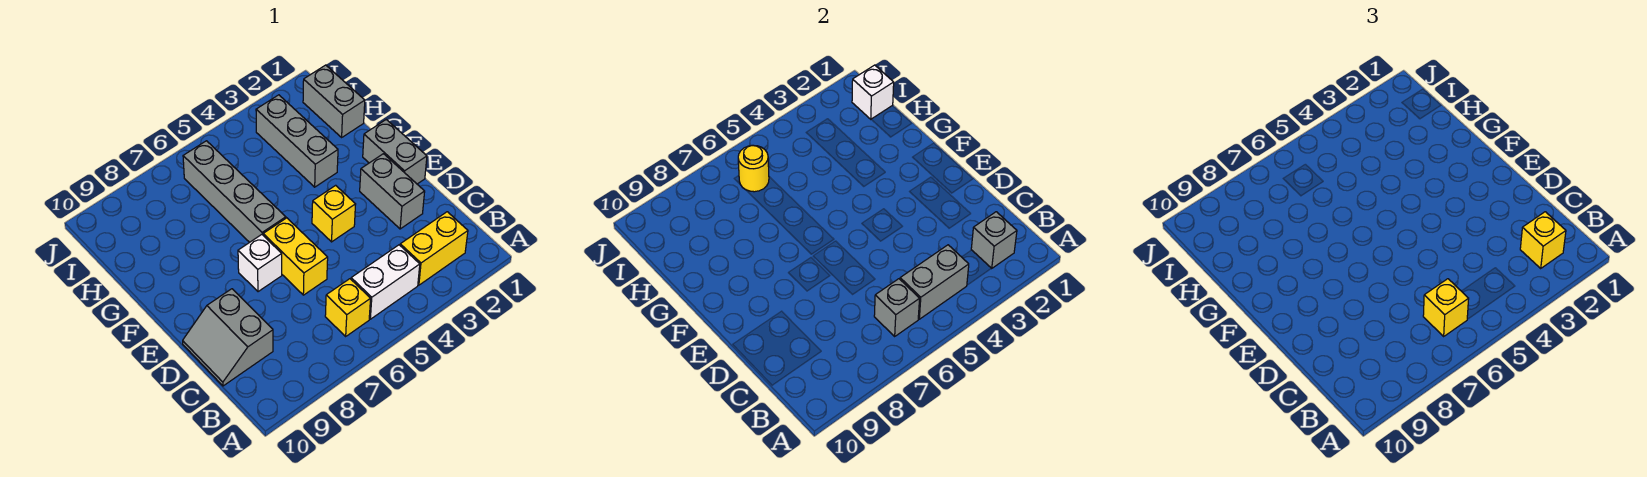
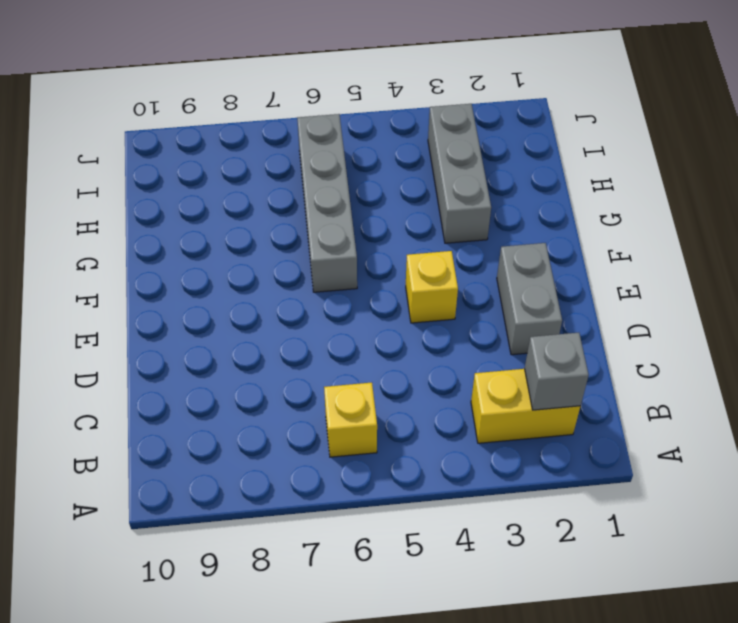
none -> white brick B4:B5 level 1
none -> grey slope C9:D10 level 1 top 9
none -> yellow brick D6:E6 level 1

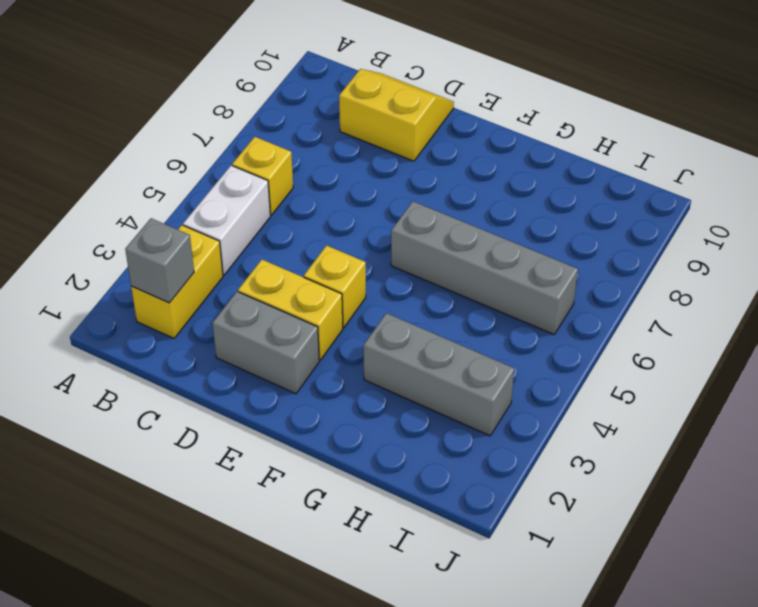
yellow slope C9:D10 level 1 top 9 -> grey slope C9:D10 level 1 top 9
yellow brick D3:E3 level 1 -> yellow brick D6:E6 level 1
none -> grey brick E1:F1 level 1
none -> white brick E7 level 1
none -> grey brick H1:I1 level 1

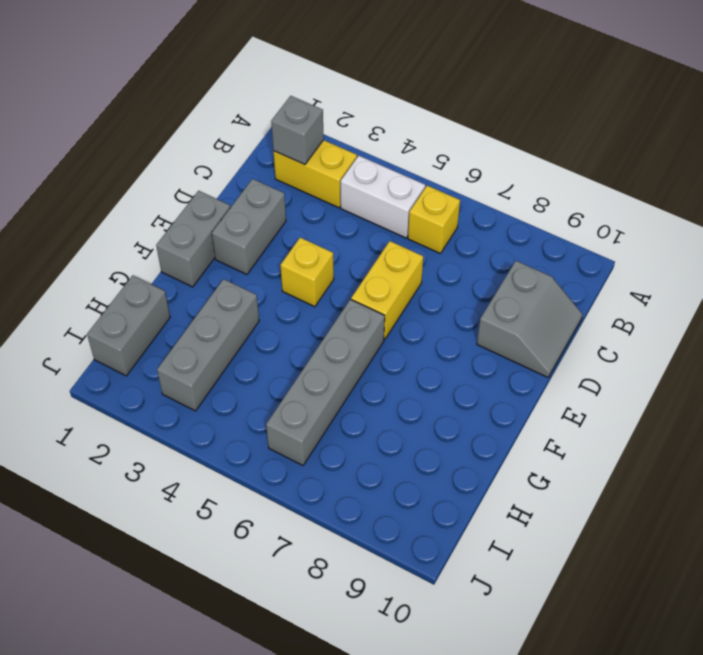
none -> white brick E7 level 1
none -> grey brick B4:B5 level 2
none -> grey brick B6 level 2

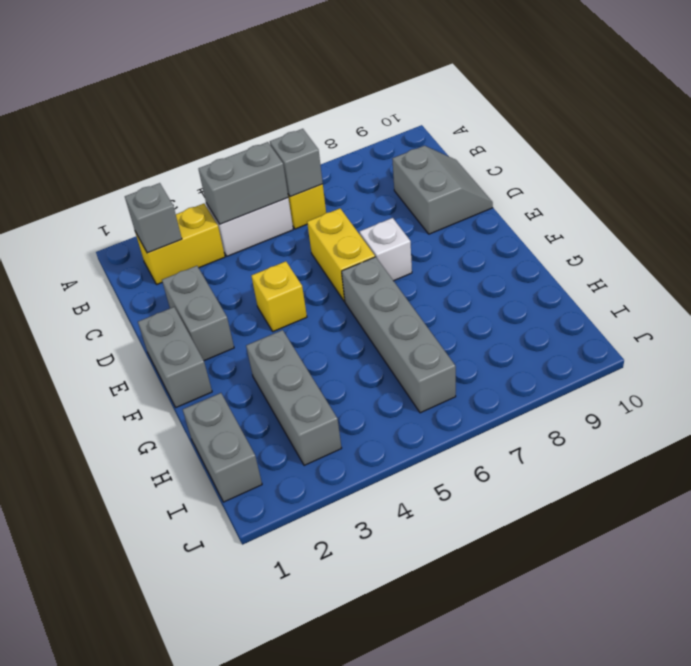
none -> white brick I1 level 2
none -> yellow round brick I6 level 2
none -> yellow brick B2 level 3

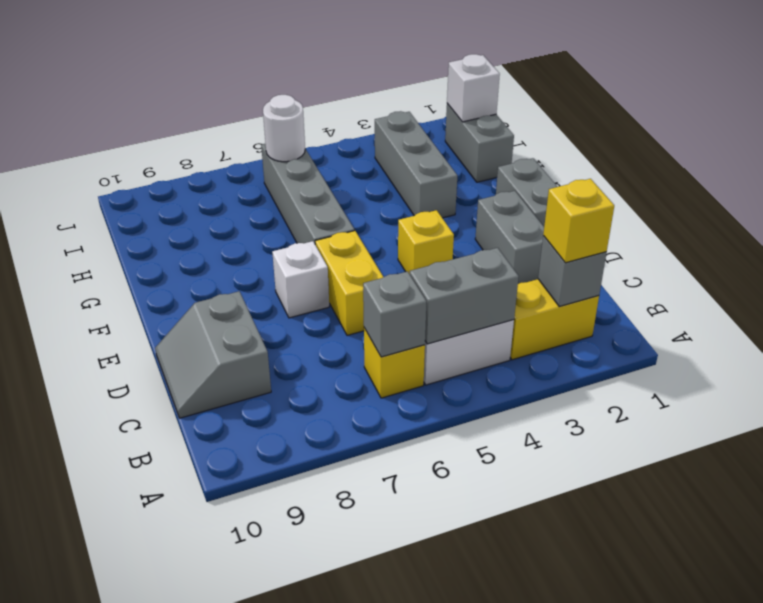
white round brick I6 level 2 -> yellow round brick I6 level 2
none -> yellow brick B6 level 3

